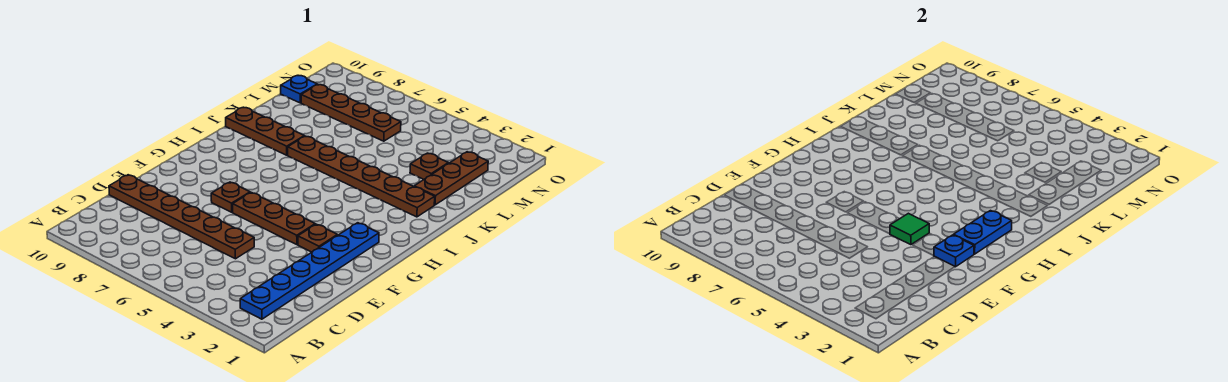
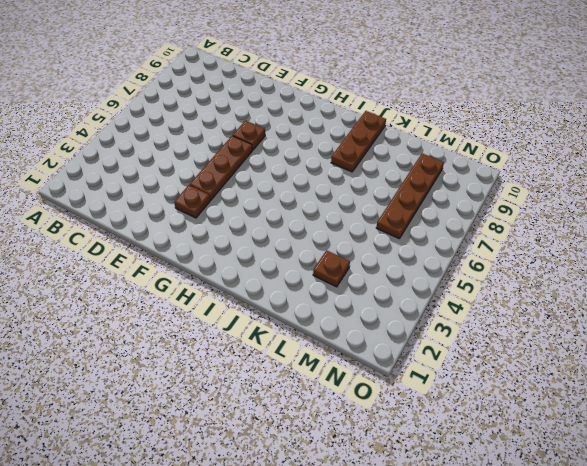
none -> blue plate B2:G2 level 1
none -> brown plate D5:D10 level 1
none -> brown plate J2:J7 level 1

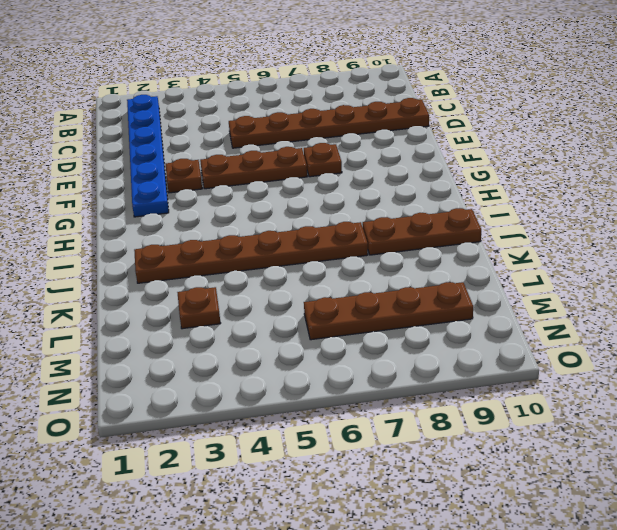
none -> brown plate K2:M2 level 1
none -> blue plate M10 level 1
none -> blue plate F2 level 2

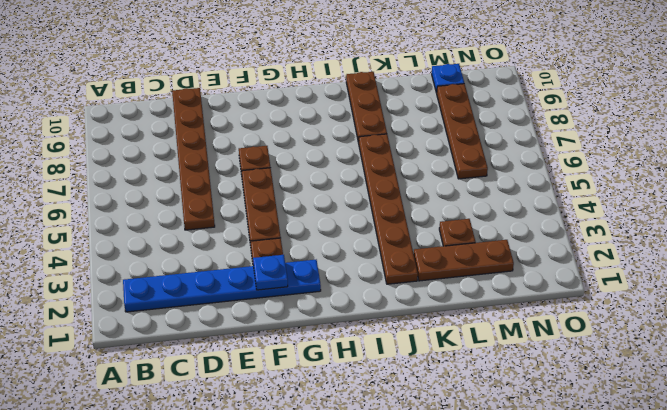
none -> green tile F4 level 2
none -> blue plate G2:H2 level 2

